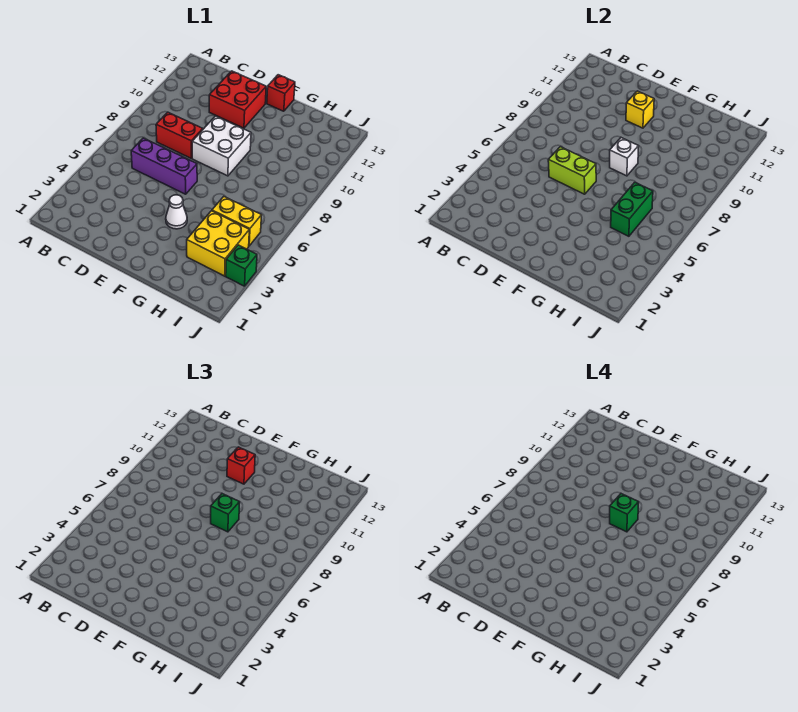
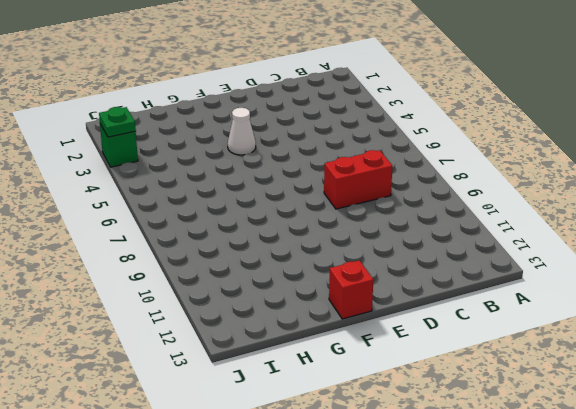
green plate J3 level 2 -> none
none -> purple brick C6:E6 level 1
none -> red brick D11:E12 level 1
none -> white brick E8:F9 level 1

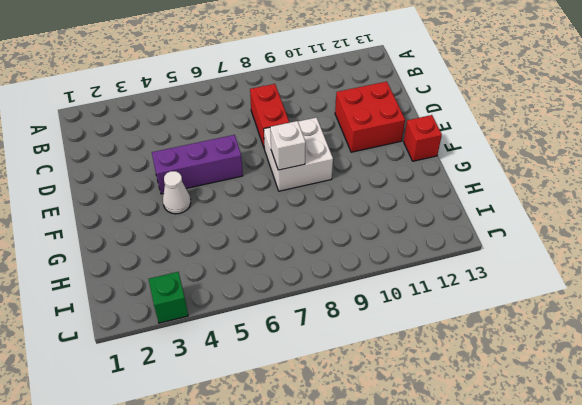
purple brick E4:E6 level 1 -> purple brick C6:E6 level 1
none -> yellow brick H3:I4 level 1
none -> yellow brick H5:I5 level 1
none -> lime brick D6:E6 level 2

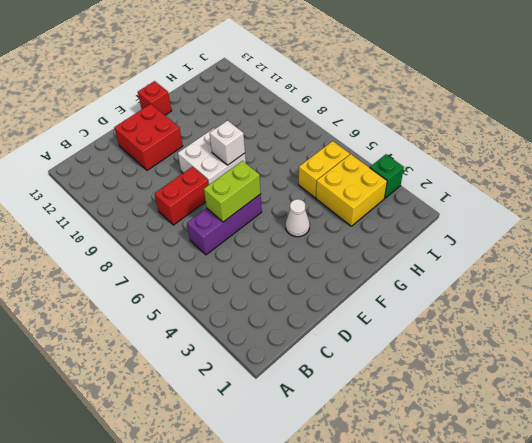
none -> yellow brick E11 level 2
none -> green brick H5:H6 level 2
none -> red brick E11 level 3

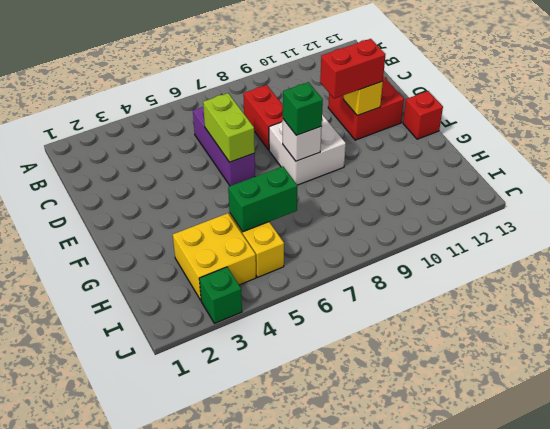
red brick E10:E11 level 3 -> red brick E11 level 3
none -> white cone F4 level 1
none -> green brick F8 level 4

